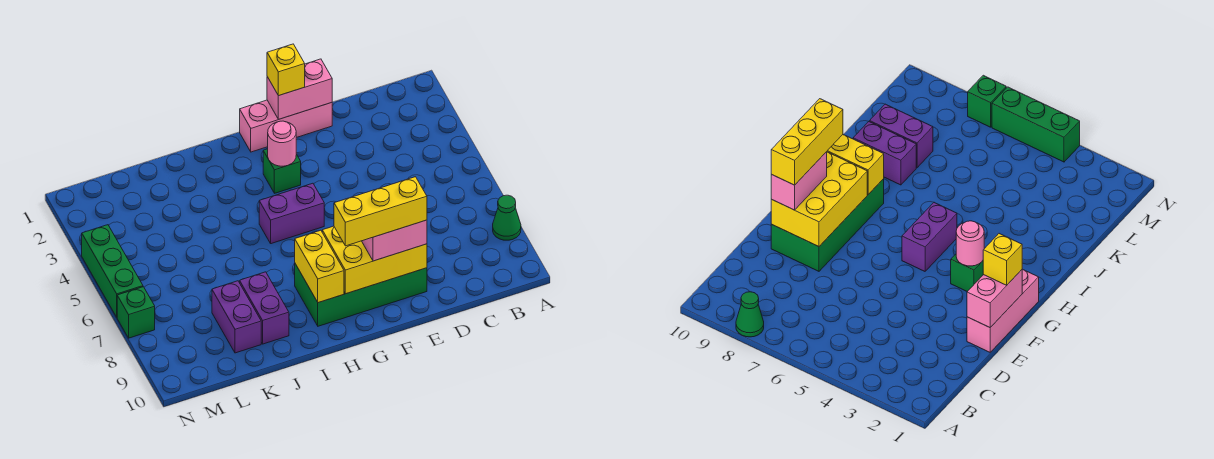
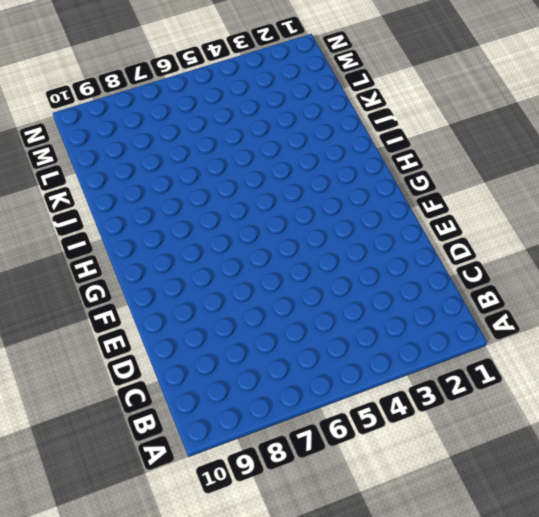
none -> green cone A8 level 1
none -> pink brick E1:G1 level 1
none -> green brick E8:H9 level 1

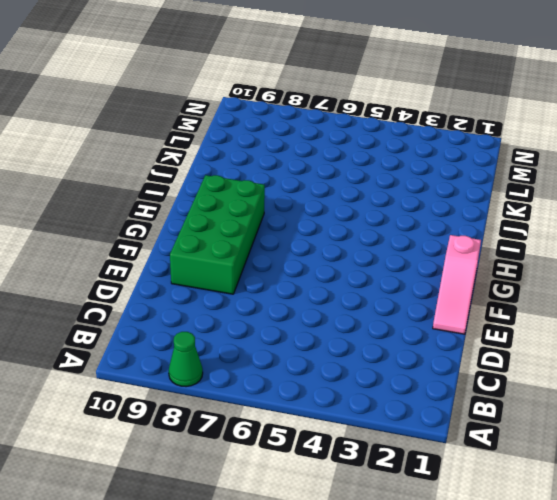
pink slope E1:G1 level 1 top G -> pink brick E1:G1 level 1
none -> green brick G3 level 1
none -> purple brick G5:H5 level 1
none -> purple brick J8:J9 level 1

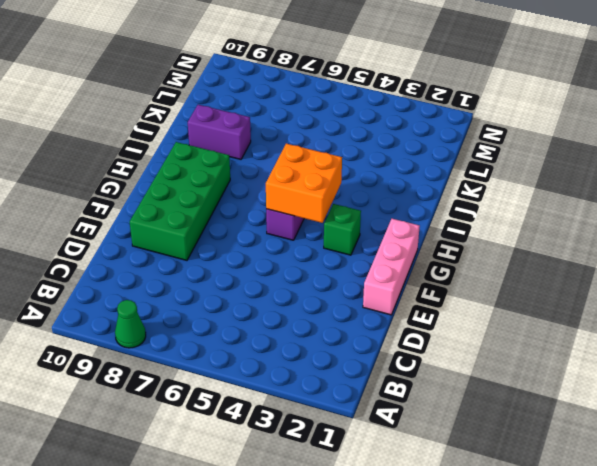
orange brick G4:H5 level 2 -> none
none -> purple brick K8:K9 level 1
none -> green brick N4:N6 level 1
none -> green brick N7 level 1

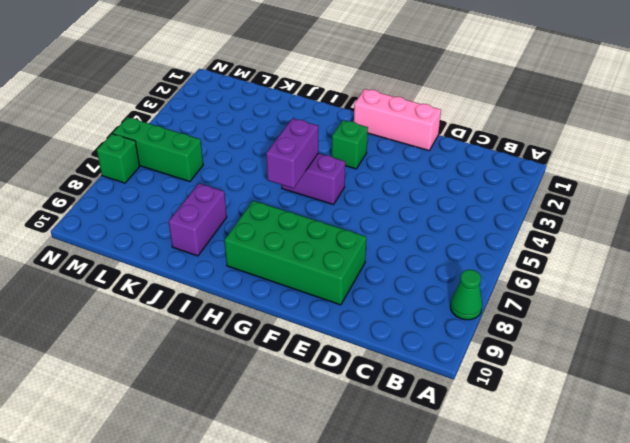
purple brick H5:H6 level 2 -> purple brick K8:K9 level 1
green brick L6:N6 level 1 -> green brick N4:N6 level 1
none -> pink brick E1:F1 level 2
none -> yellow brick E8:G9 level 2
none -> pink round brick G3 level 2

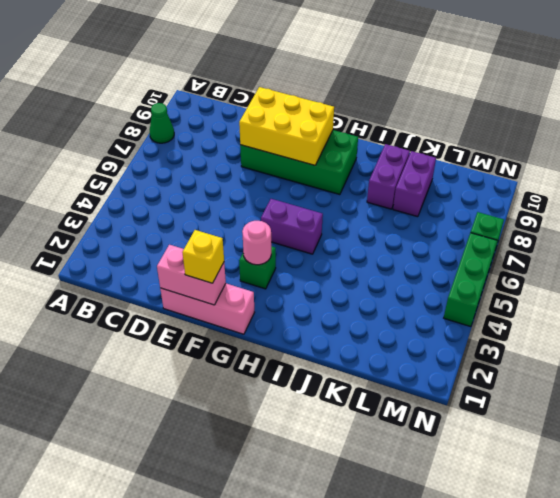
none -> yellow brick H8:H9 level 2
none -> pink brick E9:F9 level 3
none -> yellow brick E9:G9 level 4

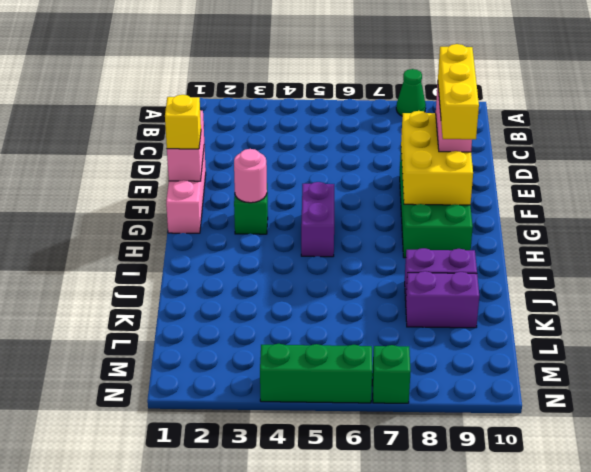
none -> yellow brick H8:H9 level 2

